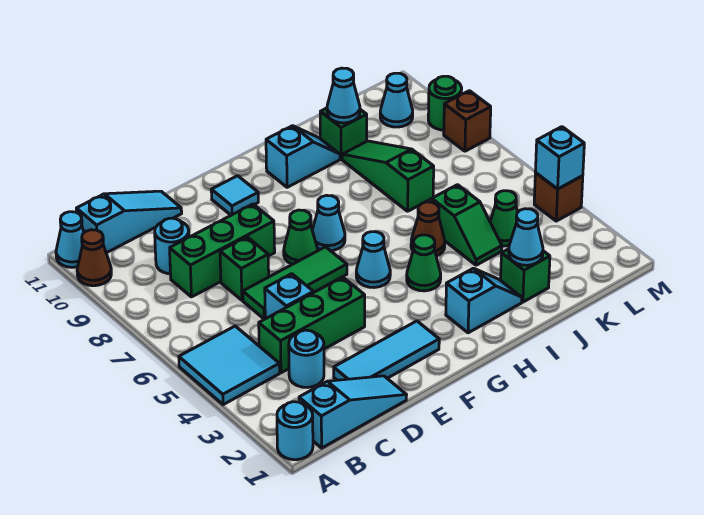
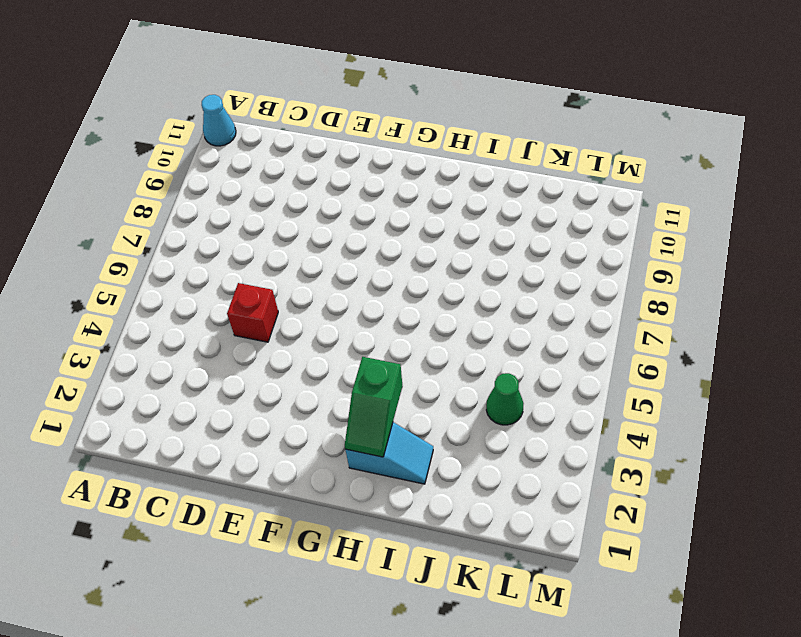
red brick D5 level 1 -> cyan brick D5 level 1
green slope H2:H3 level 2 top 3 -> green slope J4:J5 level 1 top 5
none -> cyan round brick A1 level 1
none -> cyan tile A4:B5 level 1
none -> brown cone A10 level 1
none -> cyan slope B1:D1 level 1 top B

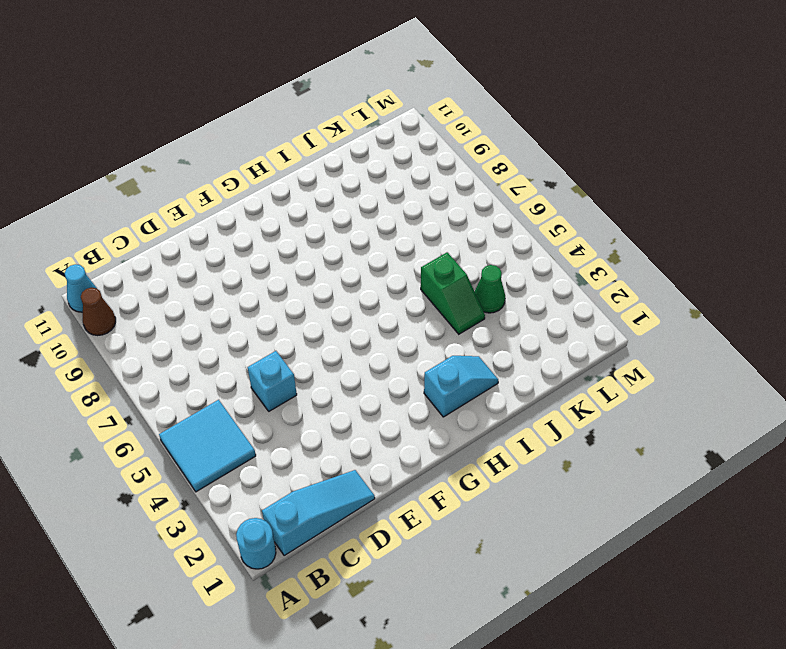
none -> cyan slope B11:D11 level 1 top B
none -> cyan round brick C3 level 1
none -> green brick C4:E4 level 1
none -> green brick C8:E8 level 1

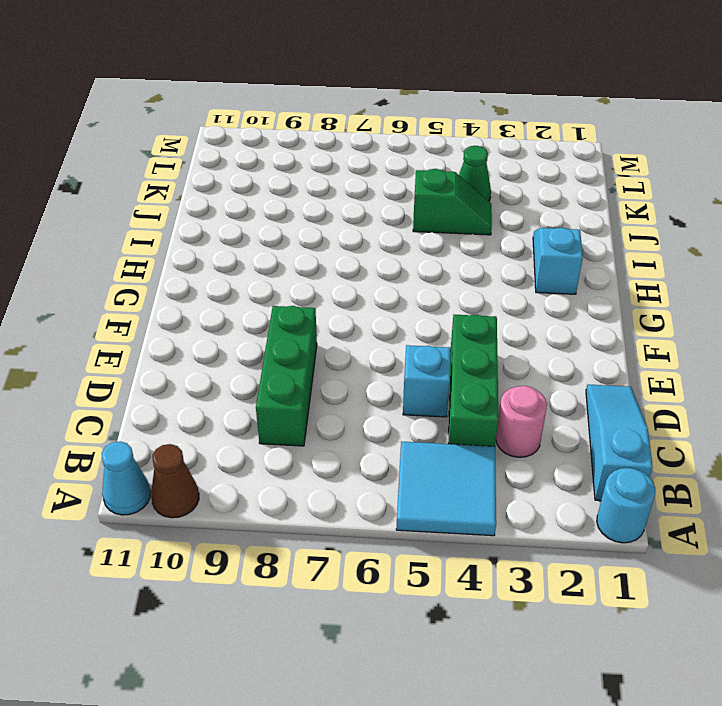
pink round brick C3 level 1 -> cyan round brick C3 level 1
none -> cyan slope B11:D11 level 1 top B
none -> cyan round brick C9 level 1
none -> cyan tile D2:F2 level 1
none -> green tile D6:F6 level 1

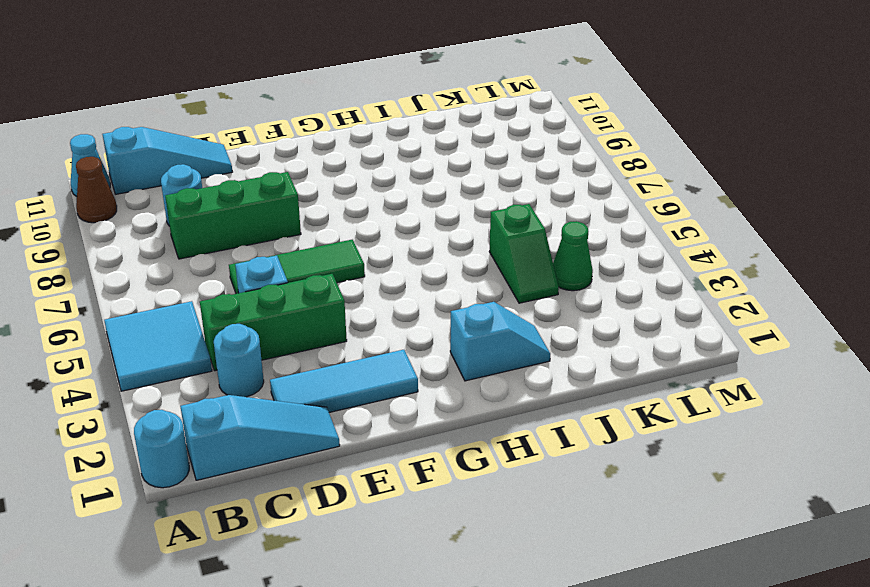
none -> green brick D7 level 1
none -> green cone F7 level 1
none -> cyan tile F10 level 1
none -> cyan cone G5 level 1

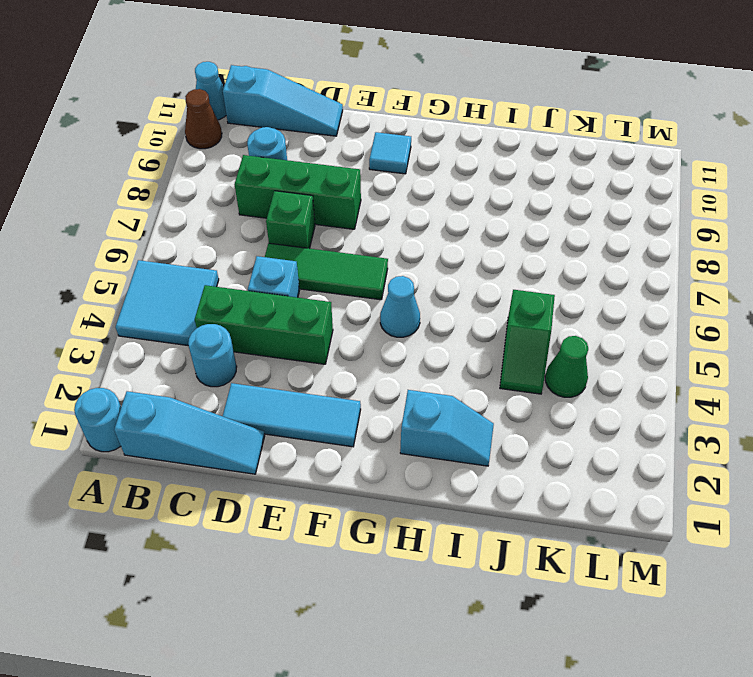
none -> green cone F7 level 1
none -> cyan cone G7 level 1
none -> green cone H4 level 1
none -> cyan slope H10:I10 level 1 top H

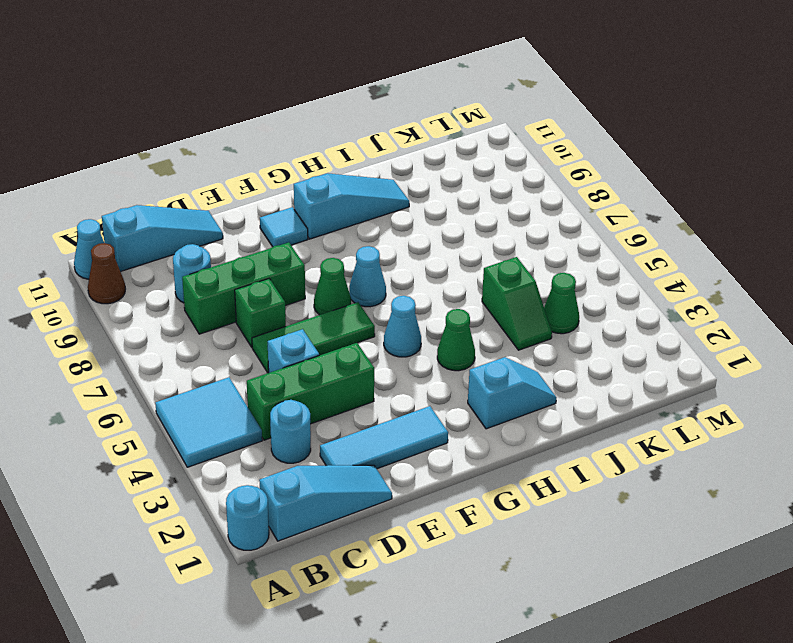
cyan slope G10:I10 level 1 top G -> cyan slope H10:I10 level 1 top H
none -> brown cone I5 level 1
none -> green brick J2 level 1
none -> green slope J7:J9 level 1 top 7
none -> green brick J10 level 1

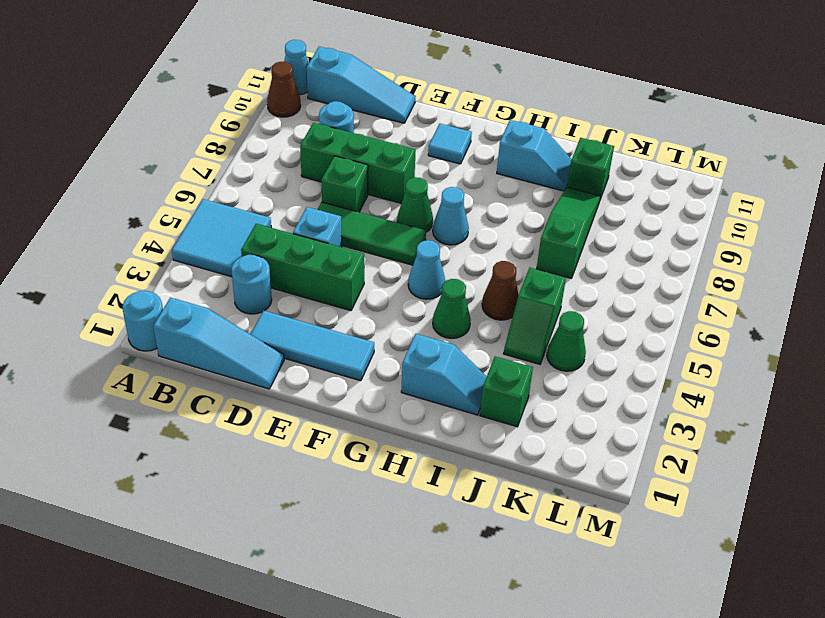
none -> cyan cone L10 level 1
none -> brown brick M4 level 1
none -> brown brick M8 level 1
none -> green round brick M9 level 1

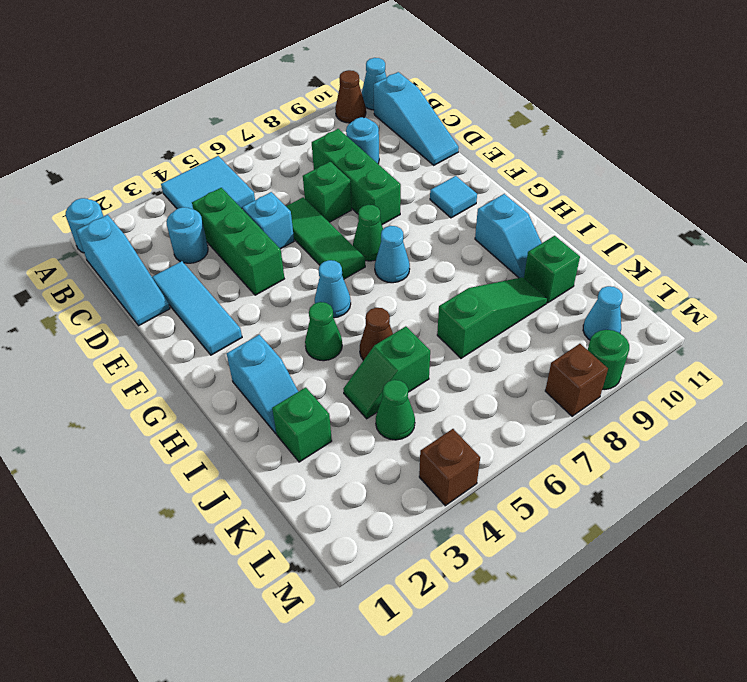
none -> cyan cone J2 level 2
none -> cyan cone J10 level 2
none -> cyan brick M4 level 2

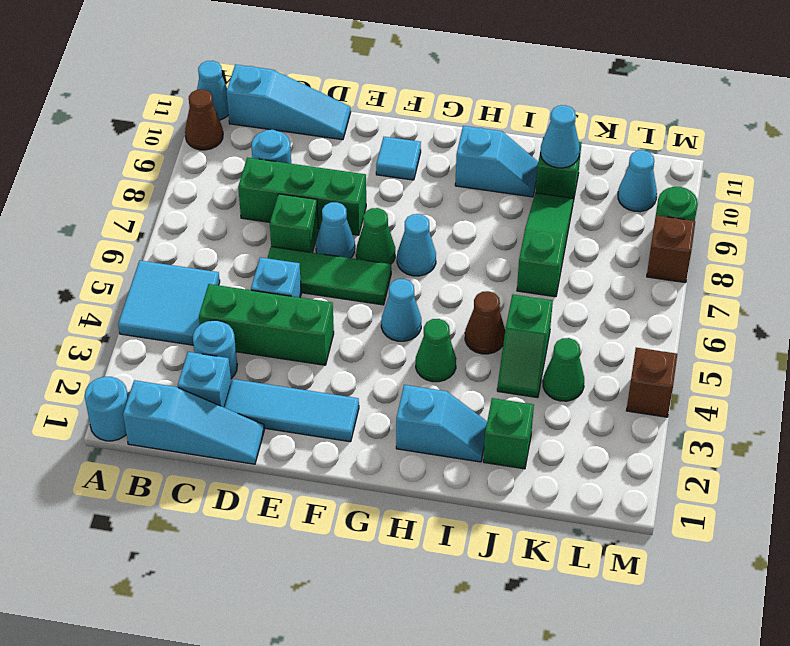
cyan brick C2 level 1 -> cyan brick M4 level 2
cyan cone E7 level 1 -> cyan cone J2 level 2

